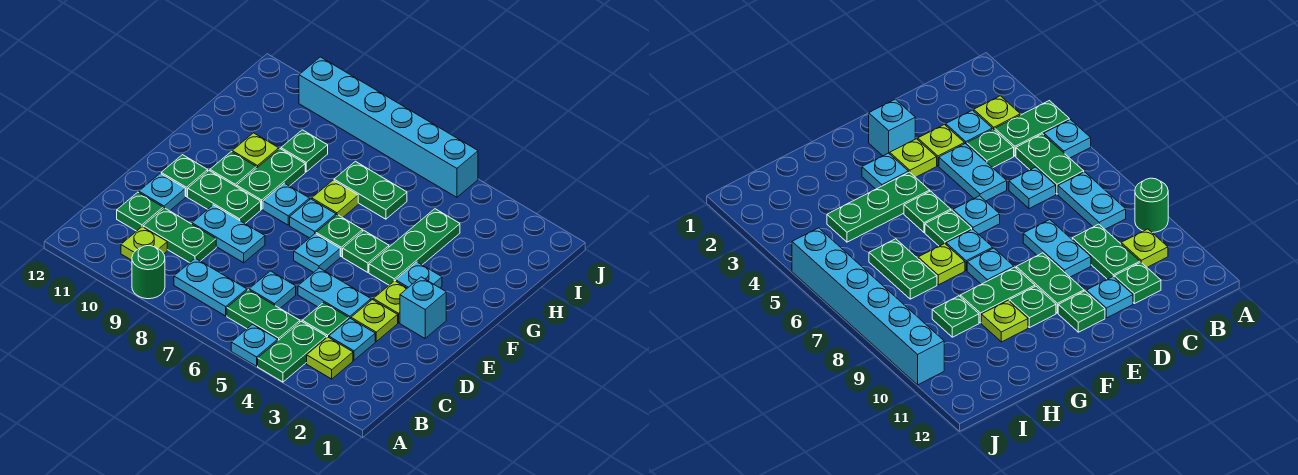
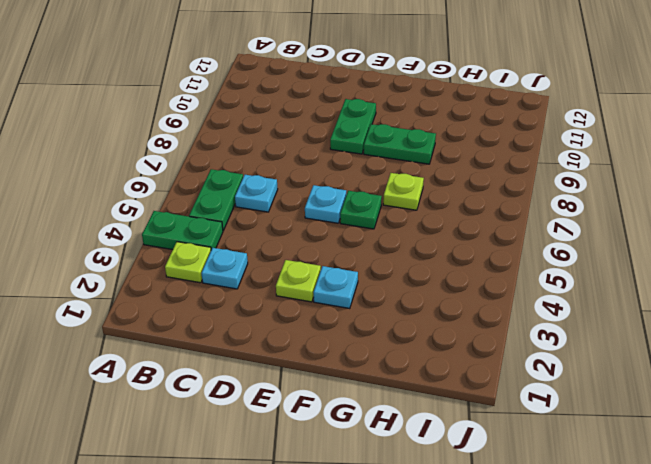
none -> cyan plate A5 level 1
none -> green round brick A9 level 1
none -> cyan plate B7:B8 level 1
none -> lime plate B10 level 1

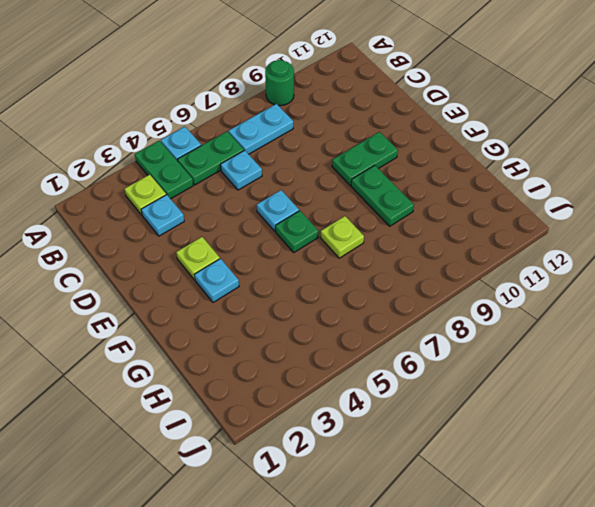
none -> lime plate B10 level 1
none -> green plate C4 level 1
none -> green plate C9:C10 level 1
none -> green plate C11 level 1

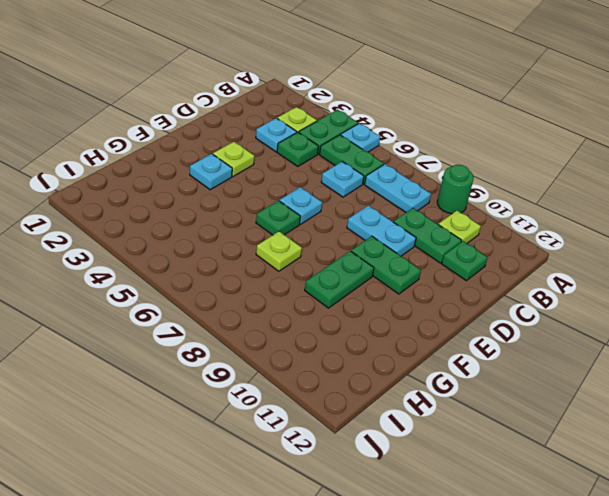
none -> lime plate D3 level 1
none -> cyan plate D4:D5 level 1
none -> cyan plate D11 level 1
none -> cyan brick E2 level 1

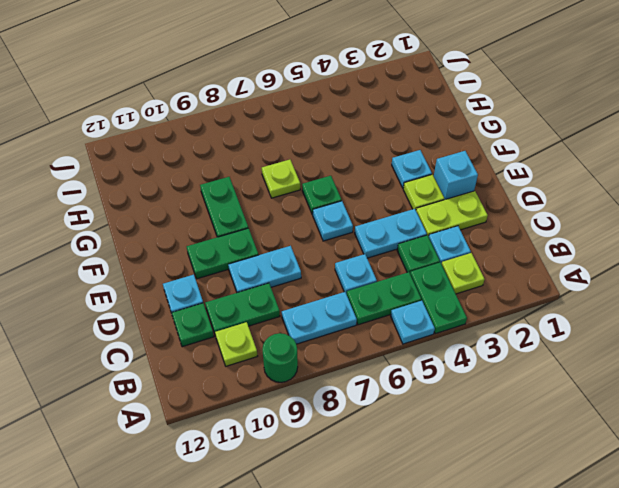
lime plate D2:D3 level 1 -> lime plate D3 level 1
none -> green plate E11 level 1
none -> green plate F4:H4 level 1
none -> green plate F5 level 1
none -> cyan plate F7 level 1

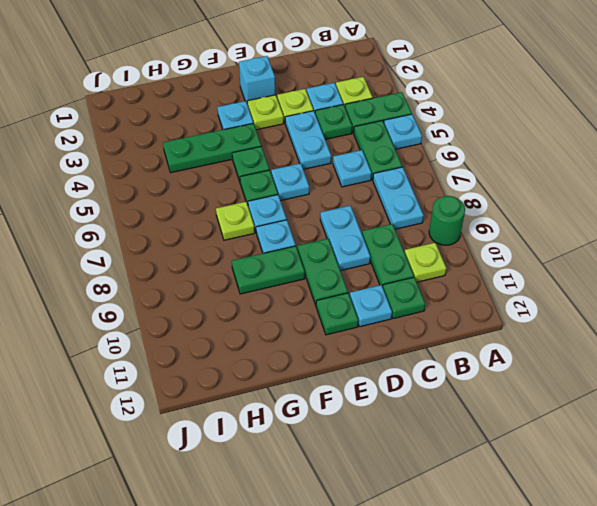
none -> green plate F10 level 1
none -> lime plate G10 level 1
none -> green plate H6:H7 level 1
none -> green plate H9 level 1

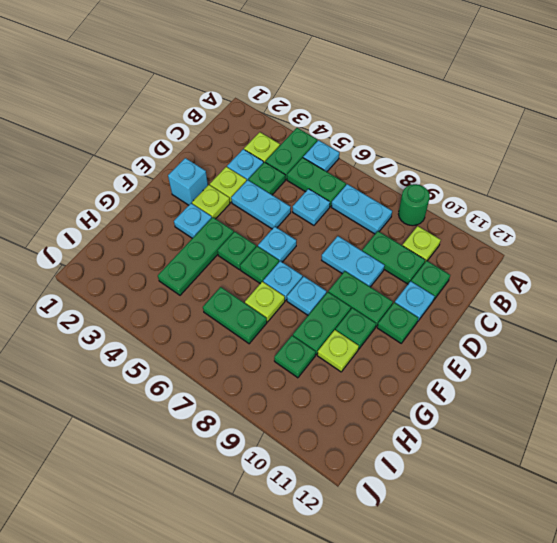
none -> cyan brick J5:J10 level 1

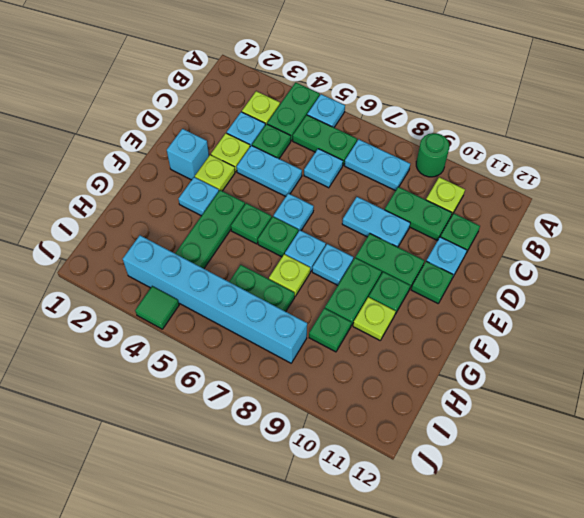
cyan brick I3:I8 level 1 -> cyan brick J5:J10 level 1
green tile J4 level 1 -> none

